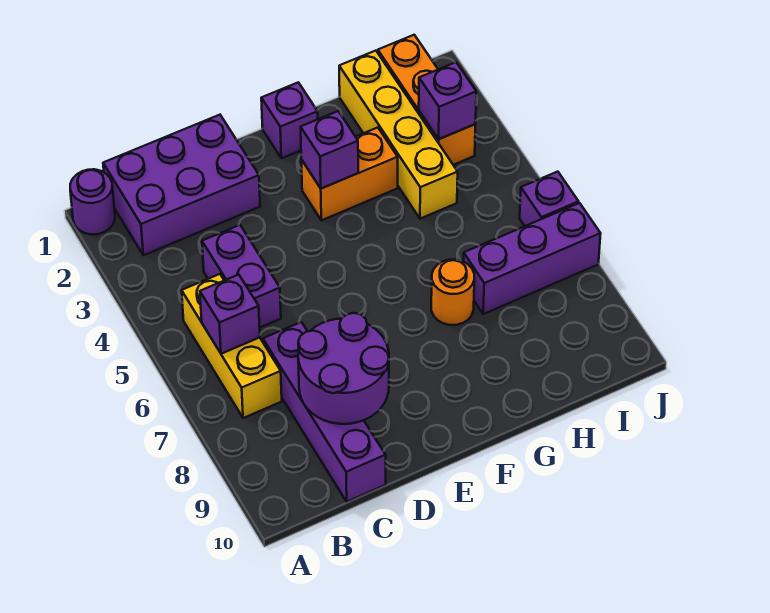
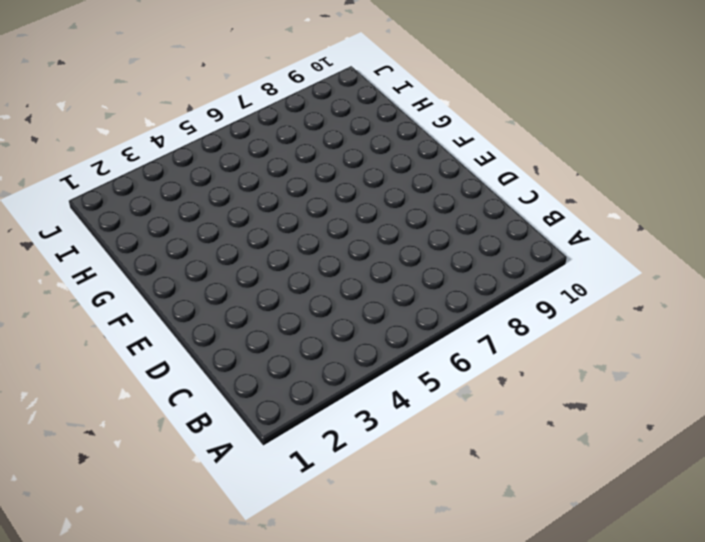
none -> purple round brick A1 level 1
none -> purple brick B1:D2 level 1
none -> yellow brick B5:B7 level 1

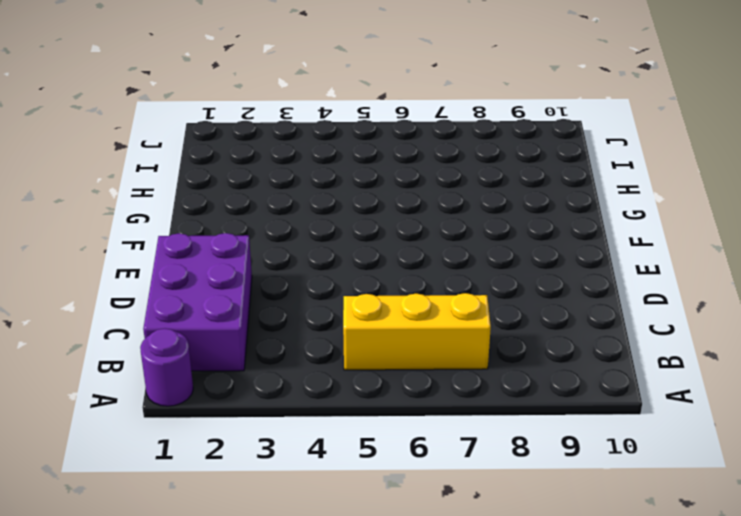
none -> purple brick C4:C5 level 1
none -> purple brick C7:C10 level 1
none -> purple brick F1 level 1

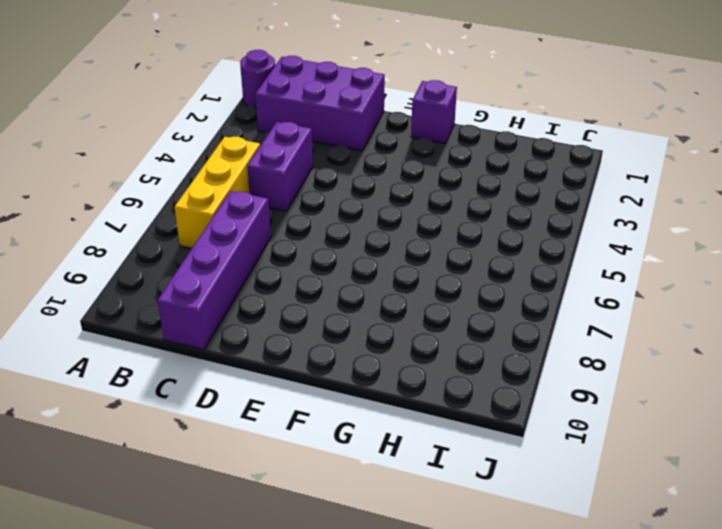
none -> orange brick F3:G3 level 1
none -> orange round brick G7 level 1
none -> yellow brick H1:H4 level 1

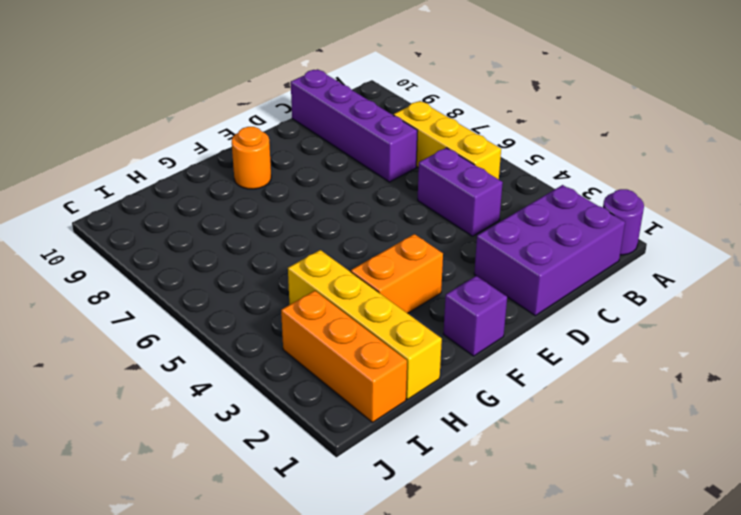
orange round brick F9 level 1 -> orange round brick G7 level 1
none -> purple brick H7:J7 level 1
none -> purple brick J6 level 1
none -> purple brick B6 level 2

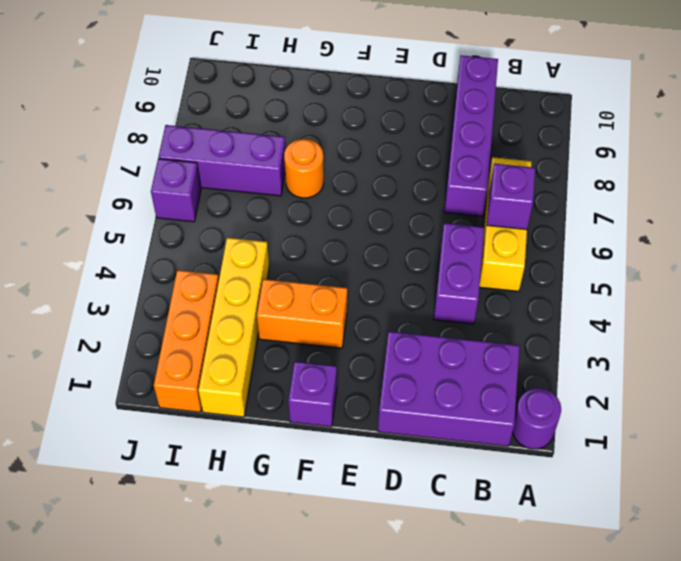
none -> purple round brick C8:D9 level 2
none -> purple brick F3 level 2
none -> purple brick I3 level 2

